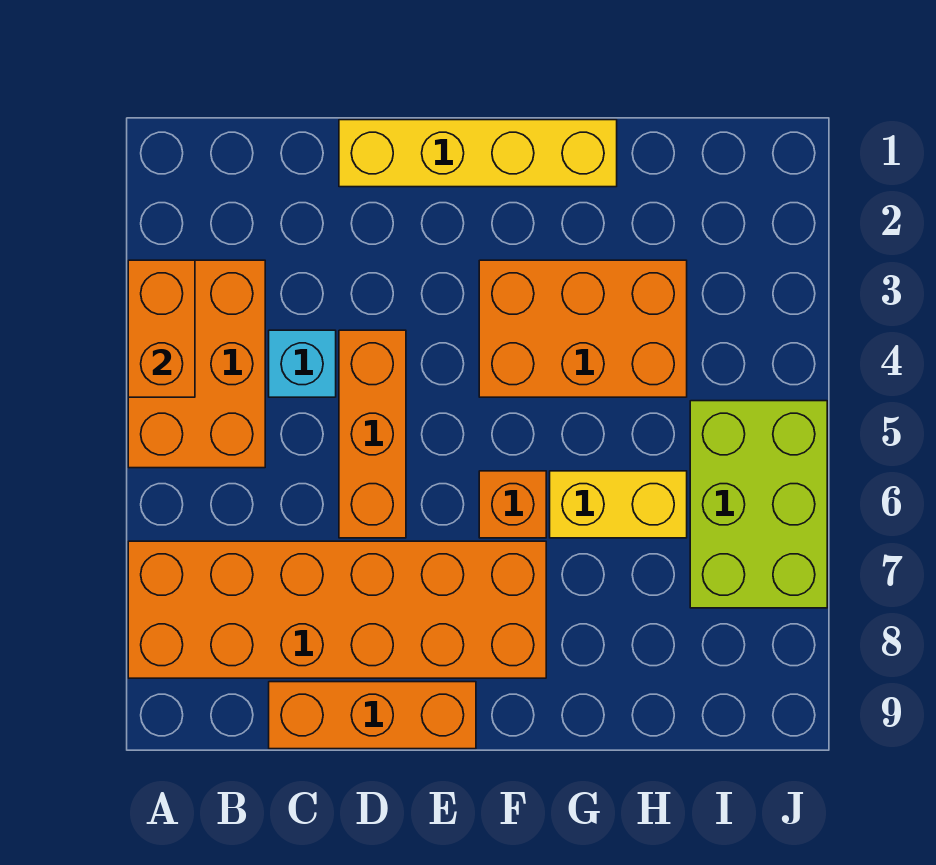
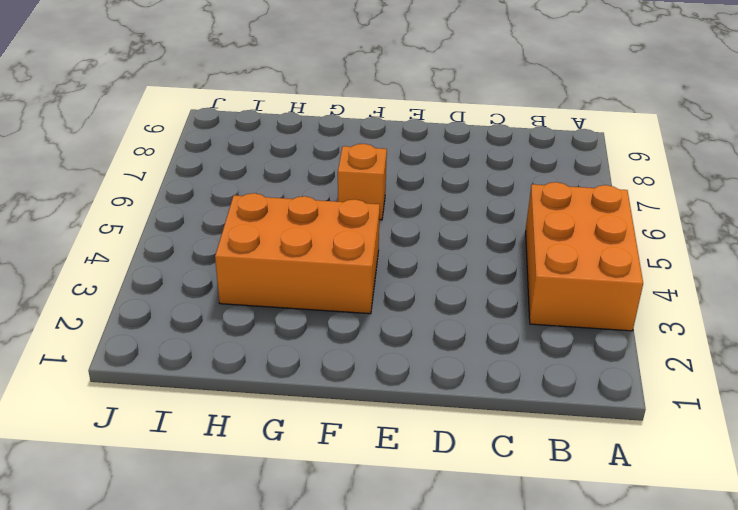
none -> orange brick A7:F8 level 1
none -> cyan brick C4 level 1

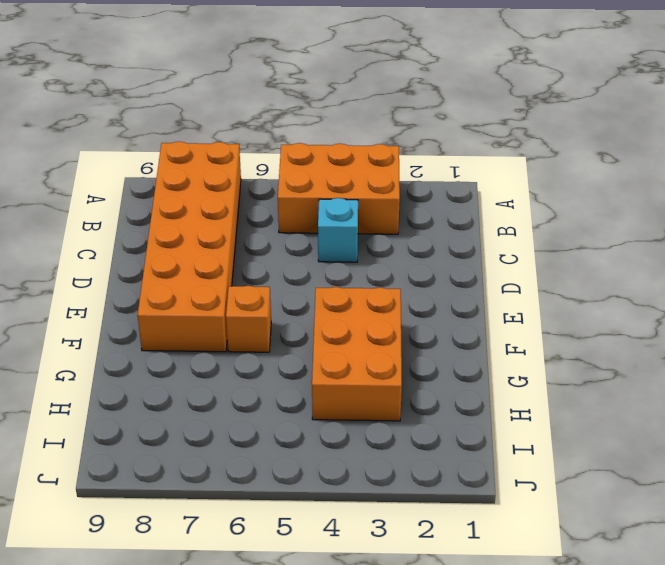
none -> orange brick C9:E9 level 1
none -> yellow brick D1:G1 level 1

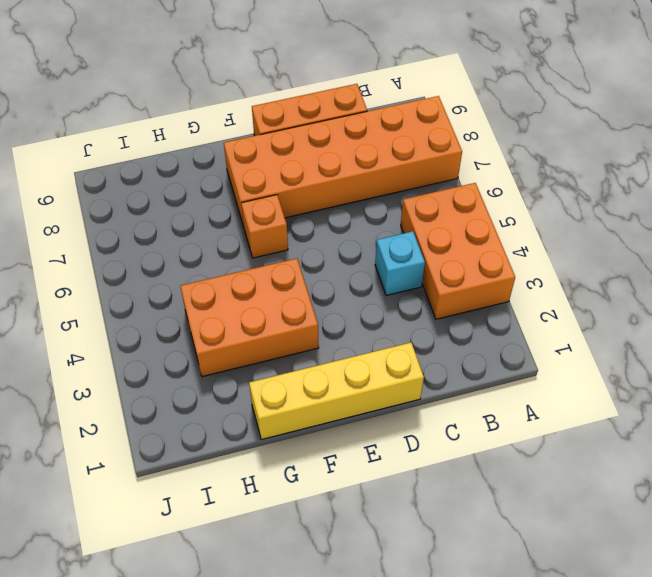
none -> orange brick D4:D6 level 1
none -> yellow brick G6:H6 level 1

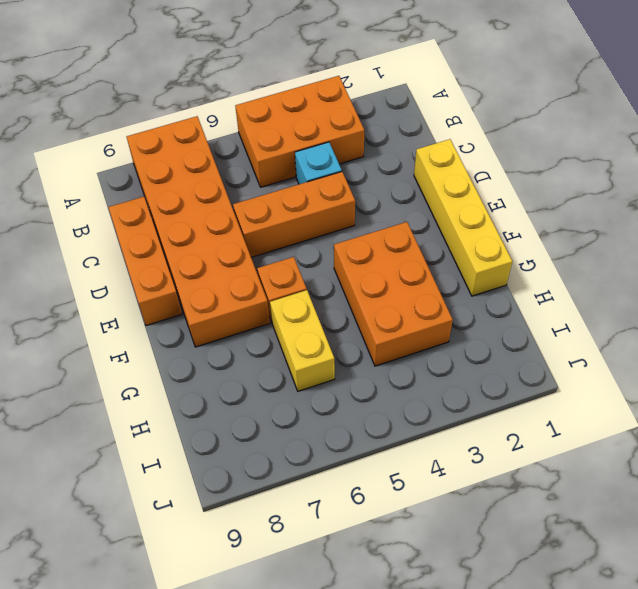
none -> lime brick I5:J7 level 1
none -> orange brick A3:A4 level 2

